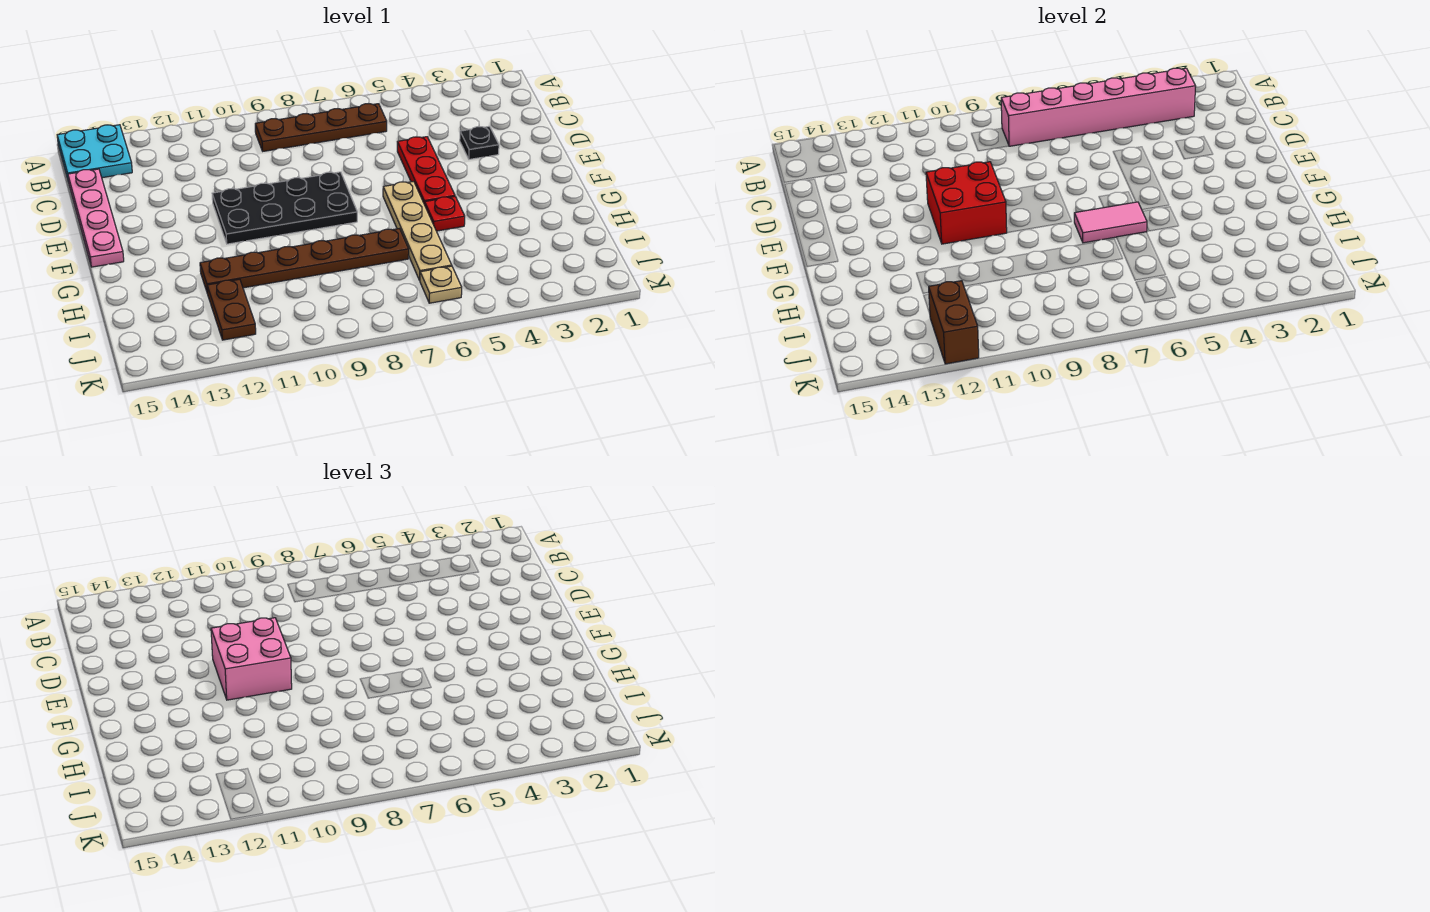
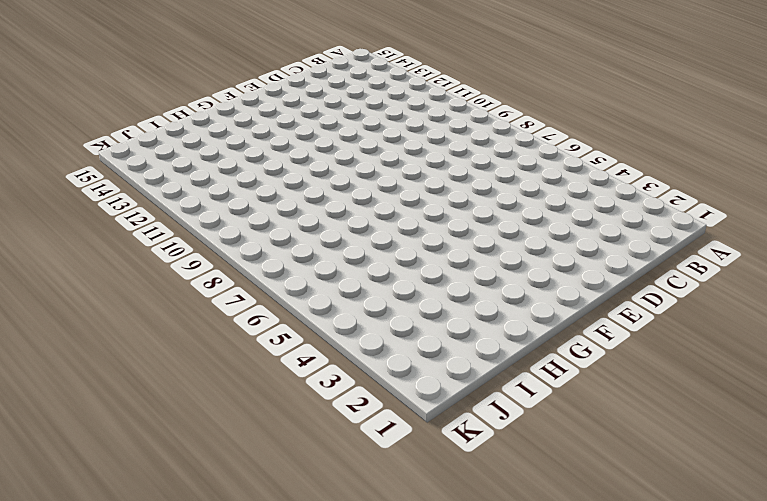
none -> cyan plate A14:B15 level 1
none -> brown plate B6:B9 level 1
none -> pink plate C15:F15 level 1

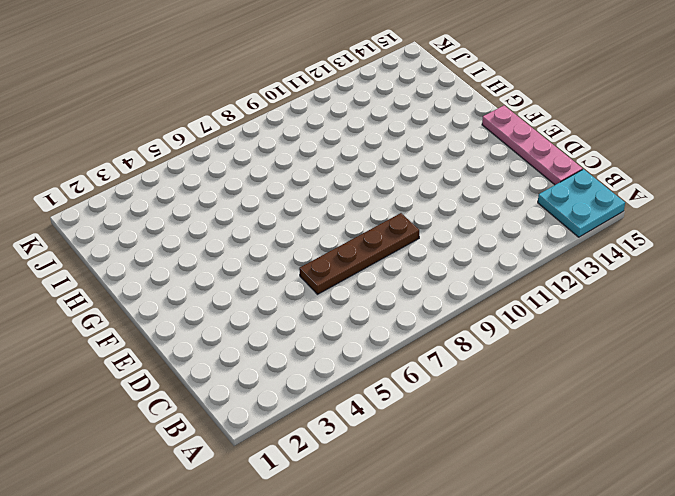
brown plate D6:D9 level 1 -> brown plate B6:B9 level 1
none -> black plate D3 level 1
none -> red plate D5:F5 level 1
none -> black plate E8:F11 level 1

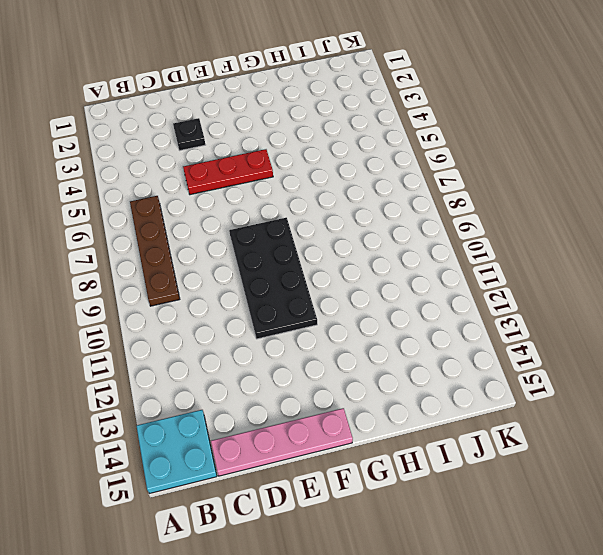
none -> tan plate F6:I6 level 1
none -> red plate G5 level 1
none -> brown plate H7:H12 level 1

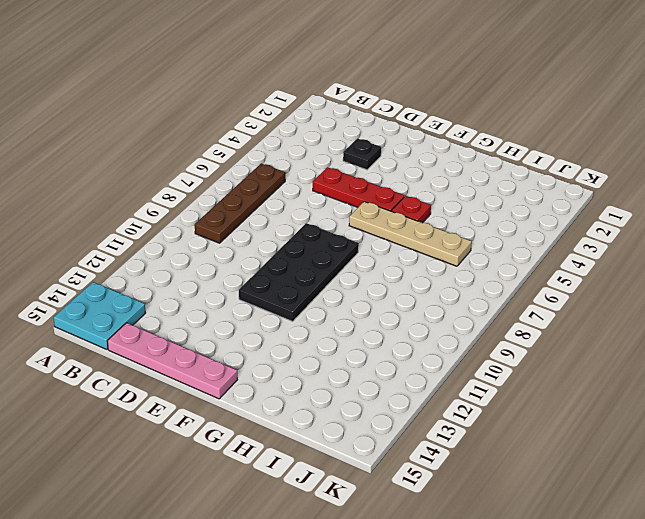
none -> brown plate H7:H12 level 1
none -> brown plate I12:J12 level 1
none -> tan plate J6 level 1

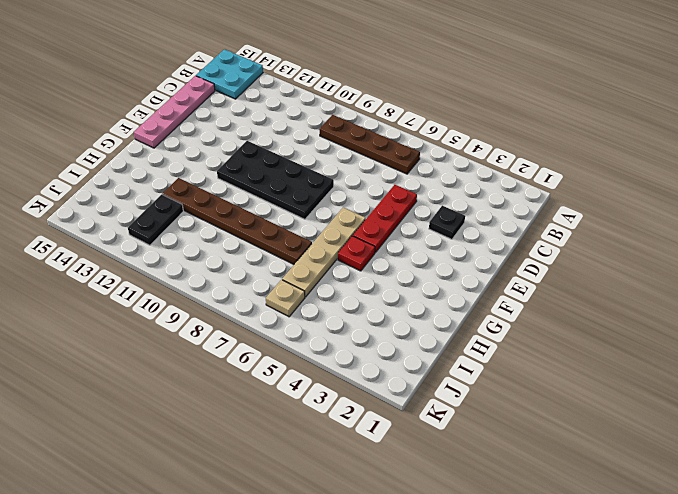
black plate I12:J12 level 1 -> brown plate I12:J12 level 1
none -> pink brick B3:B8 level 2
none -> red brick E10:F11 level 2
none -> pink tile G6:G7 level 2

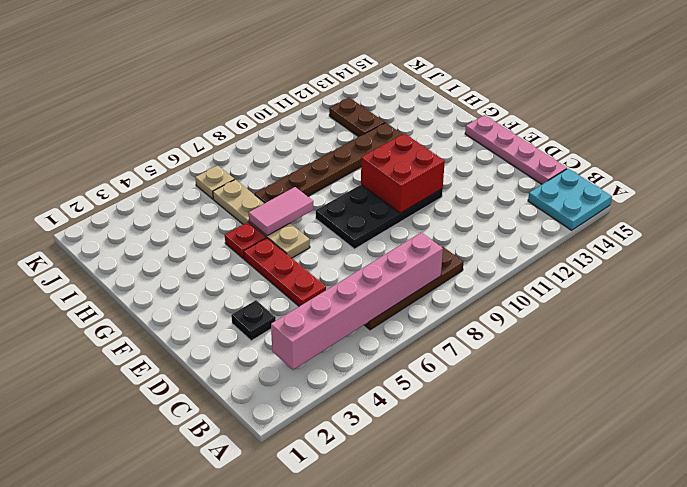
none -> brown brick J12:K12 level 2
none -> pink brick E10:F11 level 3

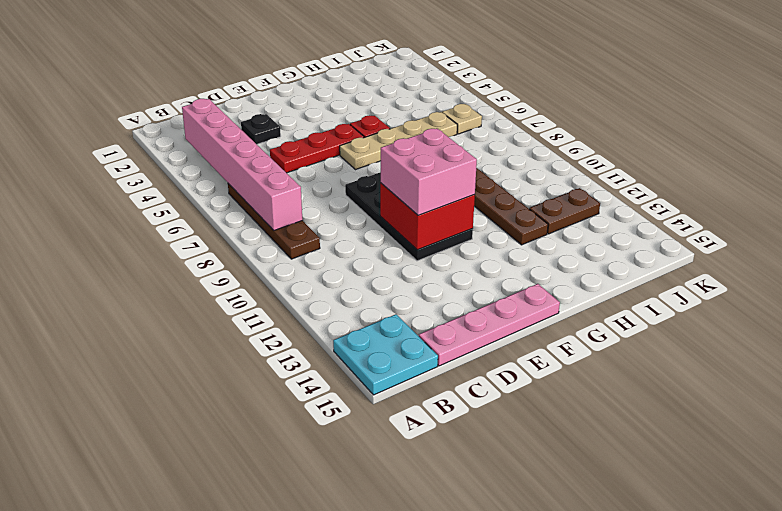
none -> pink tile G6:G7 level 2
none -> brown brick J12:K12 level 2

